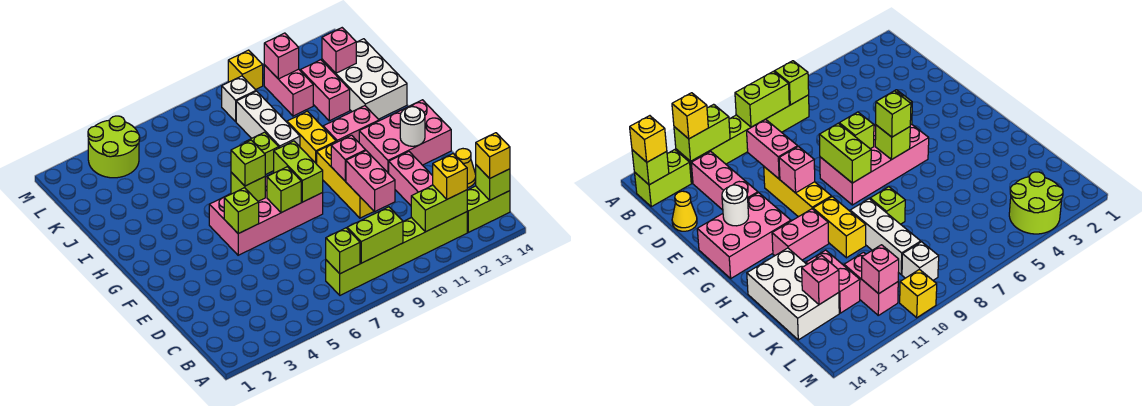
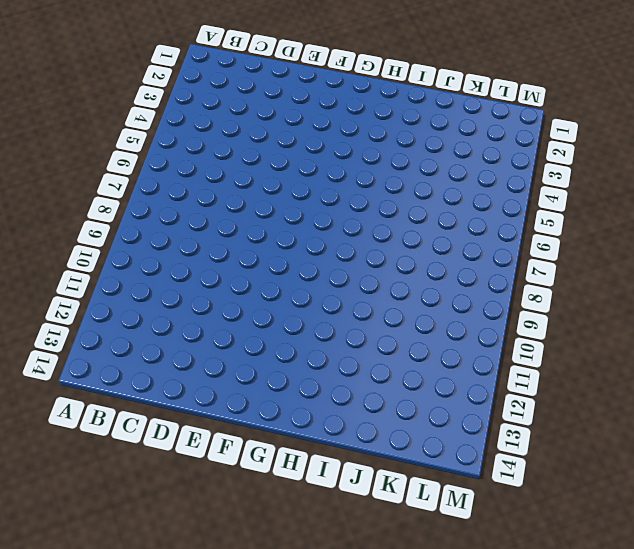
none -> lime brick B7:B12 level 1
none -> lime brick B13:B14 level 1
none -> pink brick C12:E12 level 1
none -> yellow cone D14 level 1

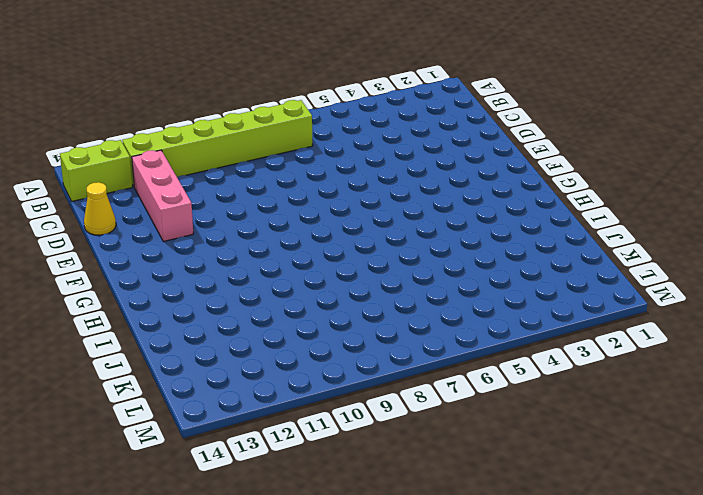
none -> yellow brick E10:G10 level 1
none -> pink brick F5:G8 level 1
none -> pink brick F12:G14 level 1
none -> yellow brick H10:I10 level 1

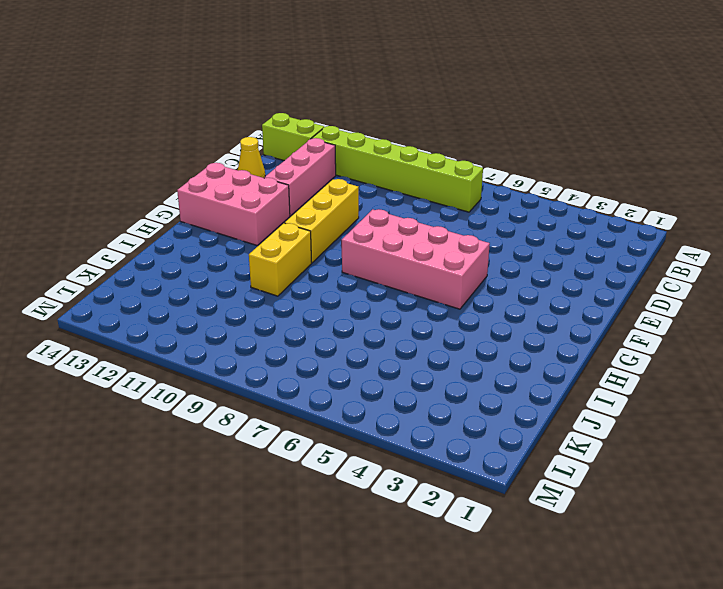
none -> pink brick H11:H12 level 1
none -> lime brick I8 level 1
none -> white brick I9:K9 level 1
none -> white brick I13:K14 level 1

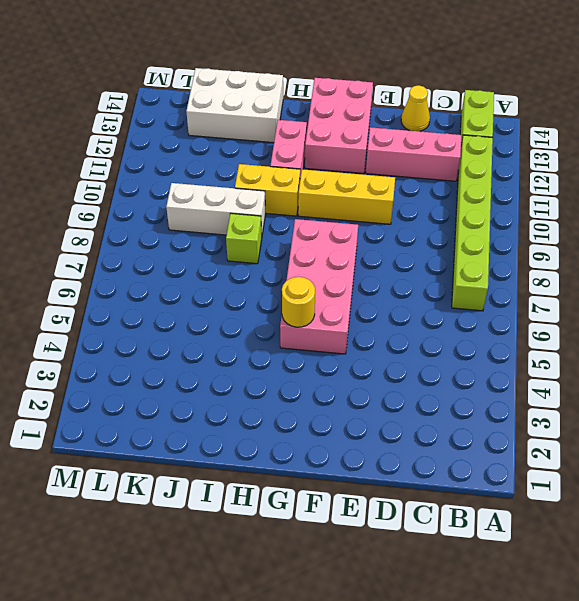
yellow round brick G5 level 2 -> none
none -> pink brick J12:K12 level 1
none -> pink brick K11:L11 level 1
none -> lime round brick L3:M4 level 1
none -> white brick L9 level 1

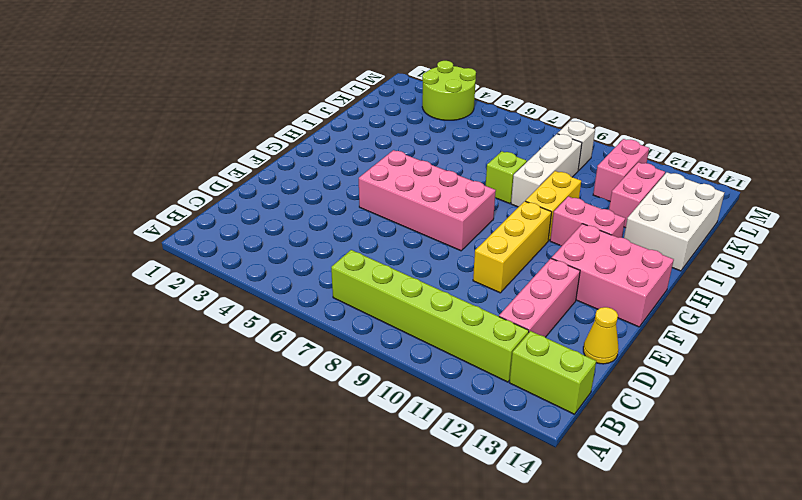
none -> yellow brick M10 level 1
none -> lime brick B7 level 2
none -> lime brick B8:B9 level 2
none -> lime brick B11:B12 level 2

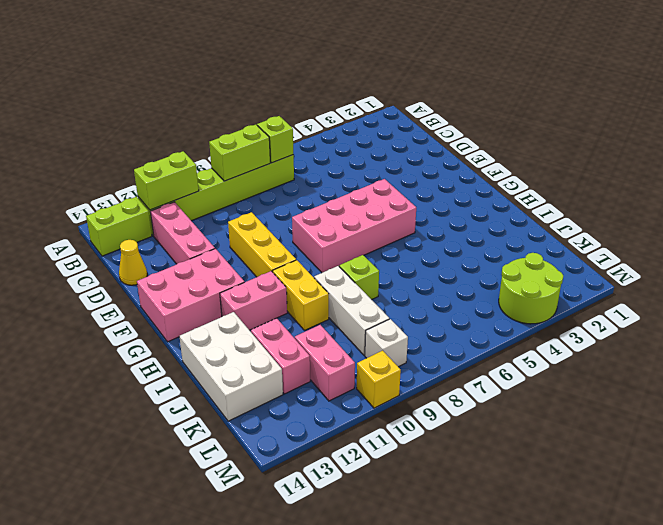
none -> lime brick B14 level 2
none -> pink brick D10:E10 level 2
none -> lime brick F5 level 2
none -> lime brick F7 level 2

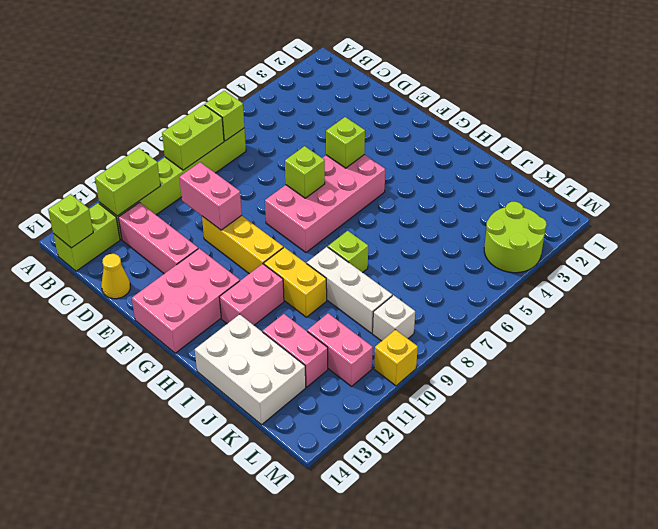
none -> lime brick F8:G8 level 2
none -> pink brick F10 level 2
none -> white round brick F13 level 2
none -> lime brick G6 level 2

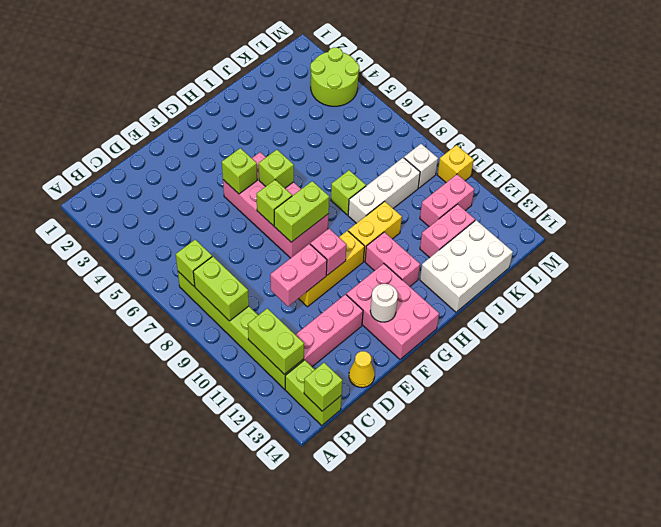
none -> pink brick K13 level 2
none -> pink brick L11 level 2
none -> yellow brick B12 level 3
none -> yellow brick B14 level 3

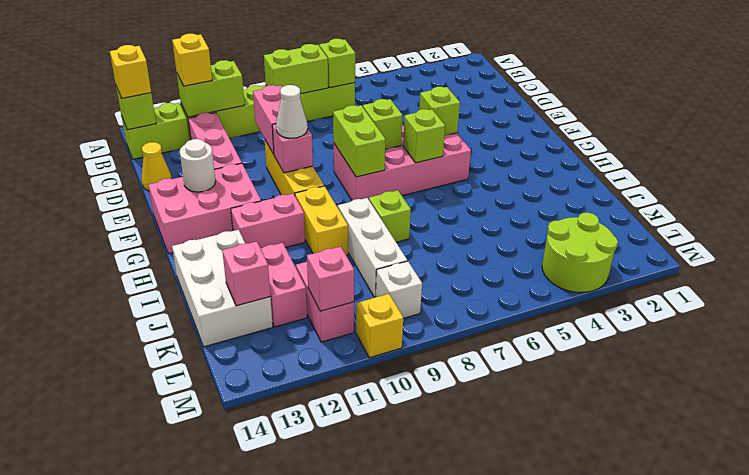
white cone F10 level 3 -> none
none -> lime brick G6 level 3

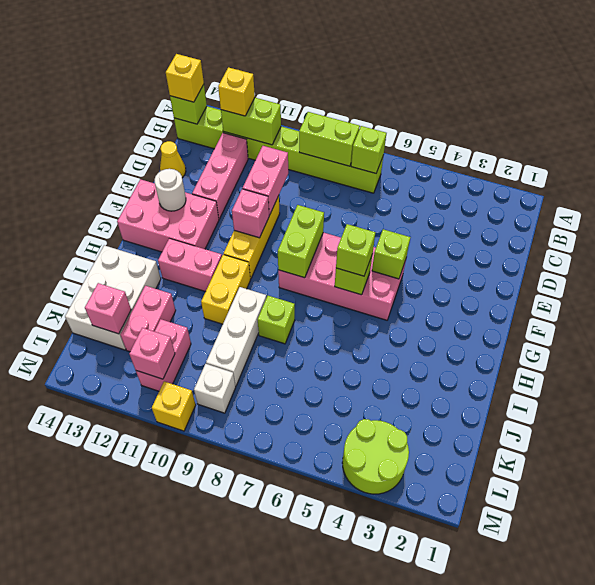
none -> lime brick F7 level 2

